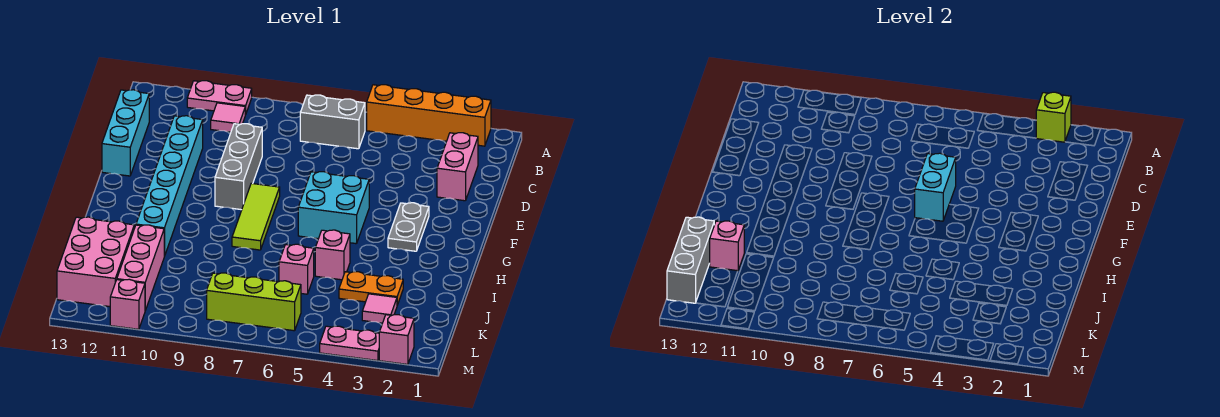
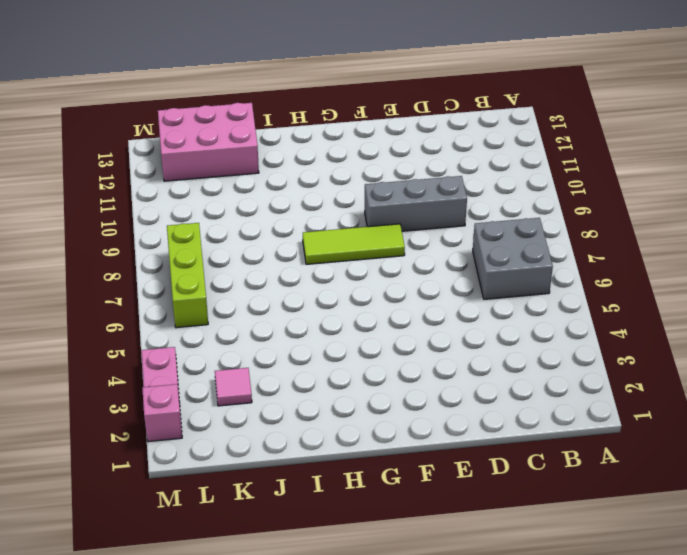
grey brick B6:C7 level 1 -> grey brick B6:B7 level 1
none -> orange brick A2:A5 level 1
none -> pink plate A10:A11 level 1
none -> pink tile B10 level 1

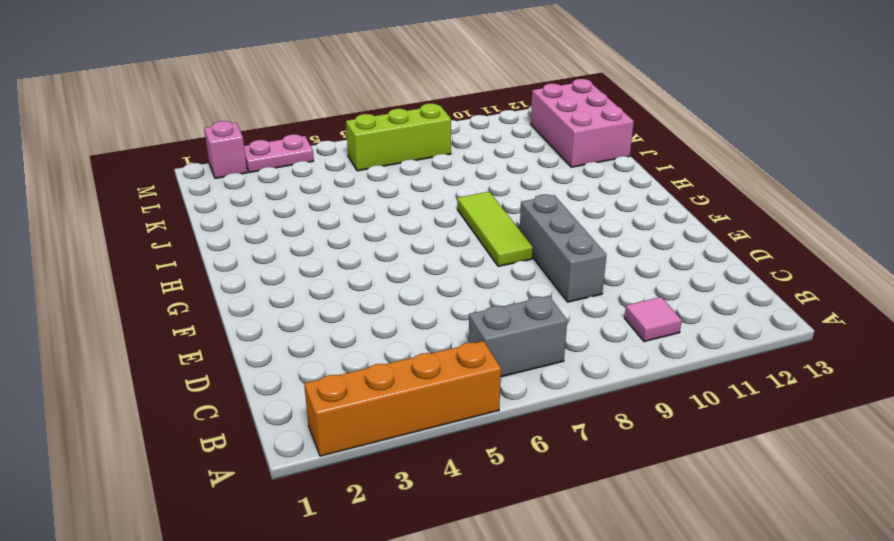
none -> pink plate A10:A11 level 1
none -> pink brick C2:D2 level 1
none -> cyan brick C13:E13 level 1

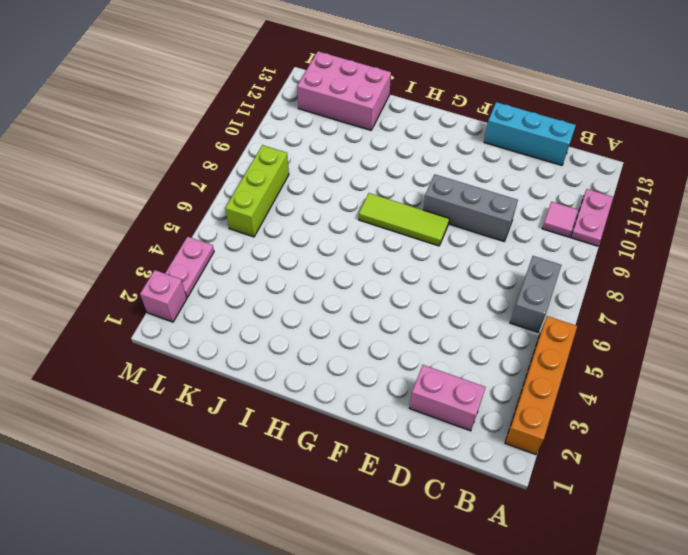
none -> cyan brick D11:I11 level 1
none -> grey plate F3:G3 level 1
none -> cyan brick F5:G6 level 1

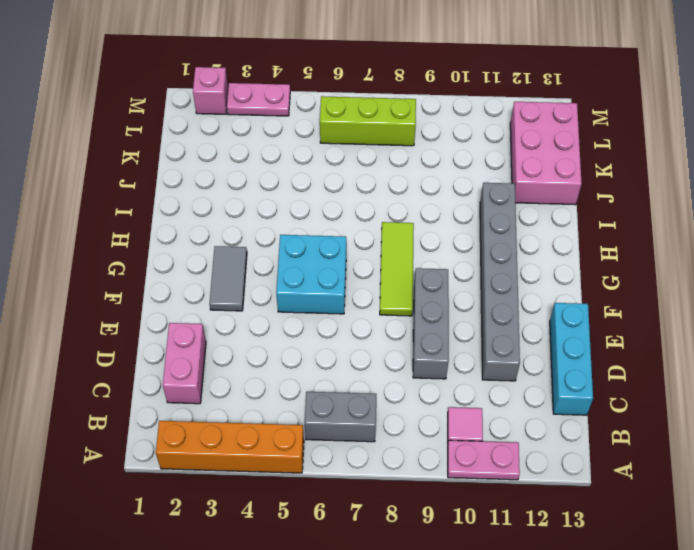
grey brick D11:I11 level 1 -> cyan brick D11:I11 level 1
grey tile F3:G3 level 1 -> grey plate F3:G3 level 1
none -> pink brick I5 level 1
none -> orange plate J3:J4 level 1
none -> pink brick J6 level 1

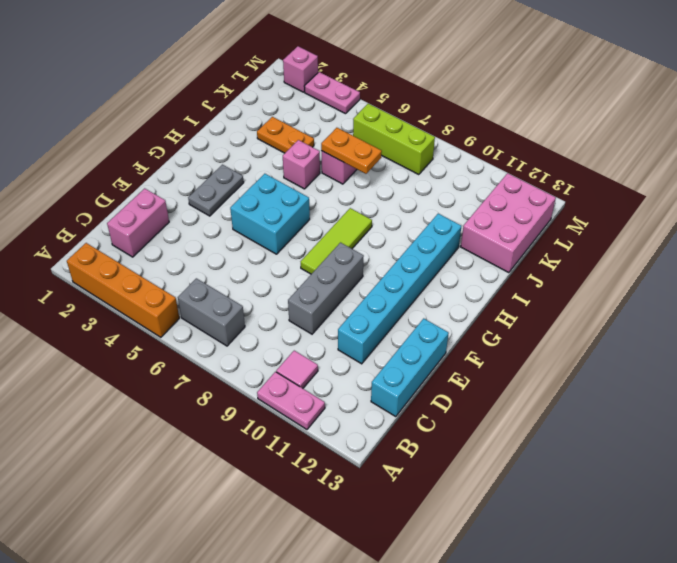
orange plate J6:J7 level 2 -> none
none -> pink brick J11:L11 level 1
none -> pink tile K3 level 1
none -> pink brick M11 level 1

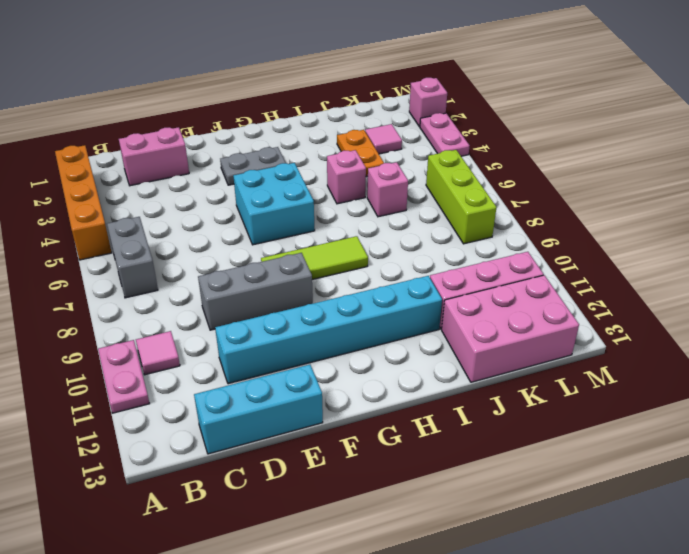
none -> pink brick M11 level 1
none -> lime brick A3 level 2
none -> cyan brick E6:F6 level 2

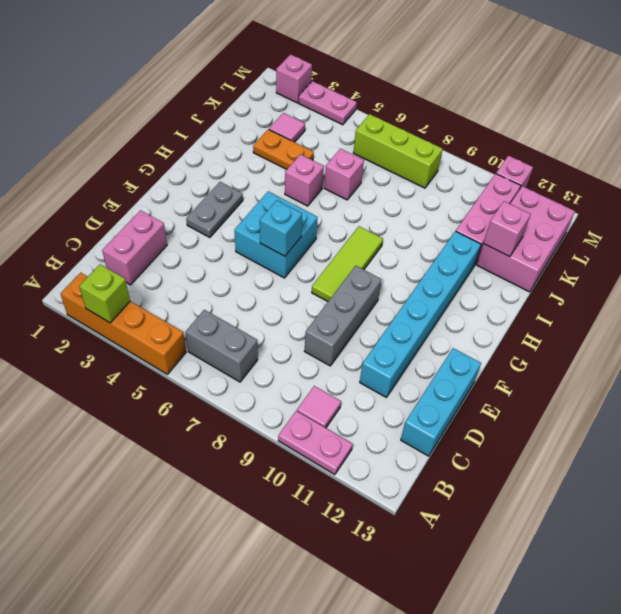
cyan brick F6 level 2 -> cyan brick E6:F6 level 2
none -> grey brick J13:L13 level 2

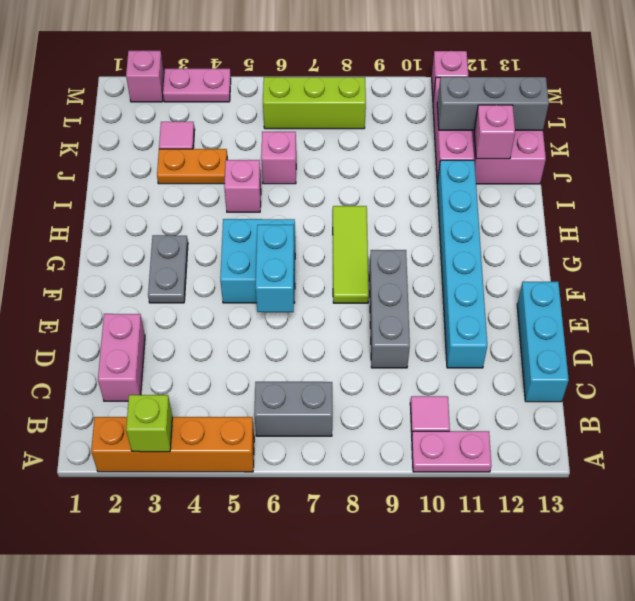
grey brick K11:K13 level 2 -> grey brick J13:L13 level 2

